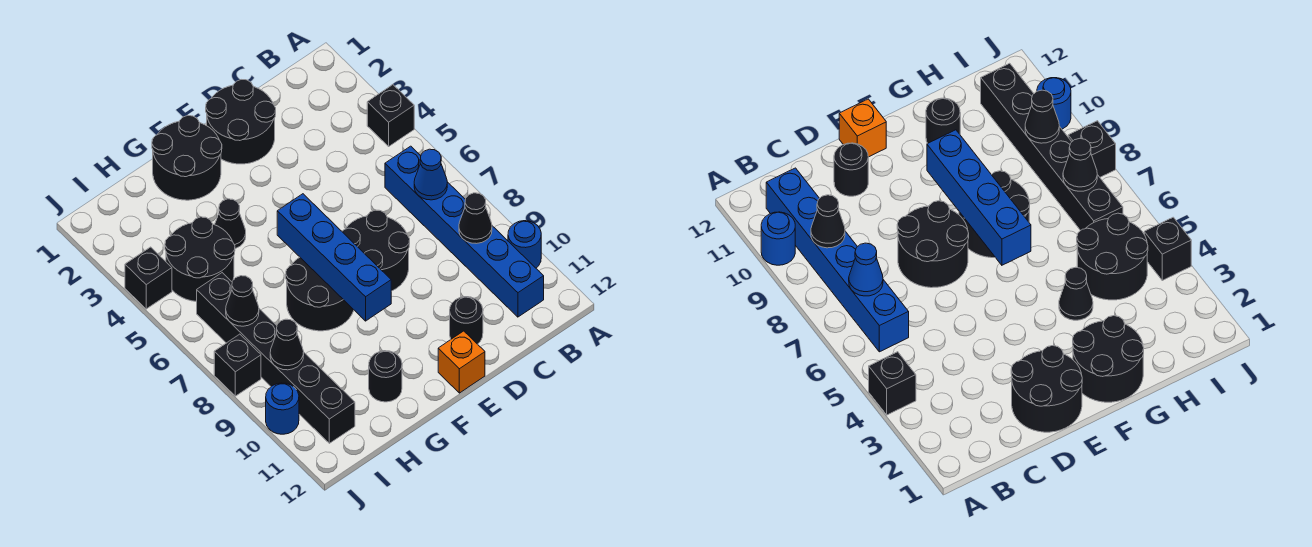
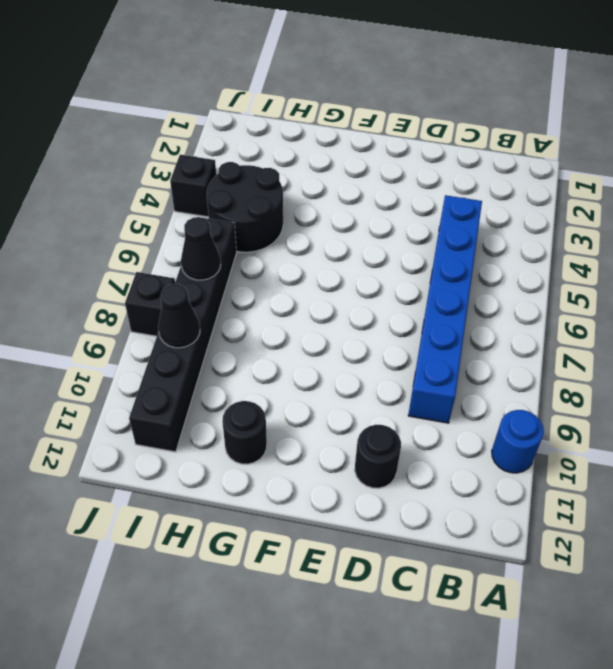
blue brick C4:C9 level 1 -> blue brick B6:B11 level 1
none -> black brick A4 level 1
none -> black round brick D1:E2 level 1
none -> black round brick D7:E8 level 1

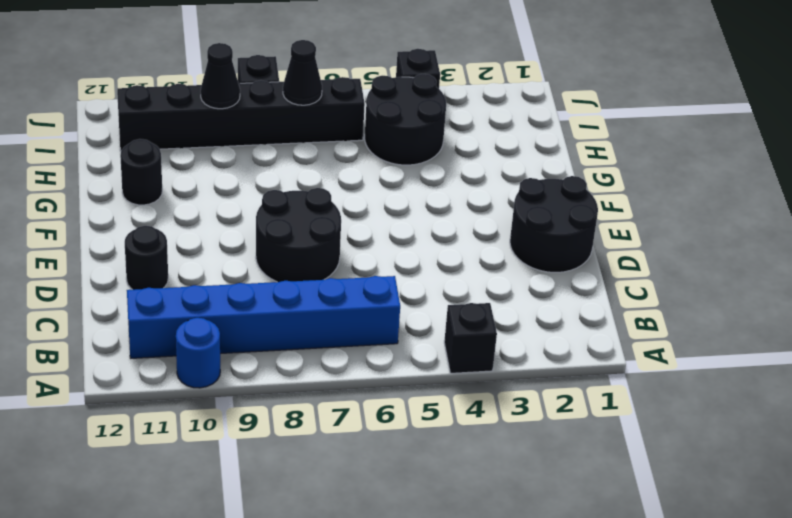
none -> orange brick E12 level 1
none -> black round brick F1:G2 level 1
none -> black round brick F7:G8 level 1

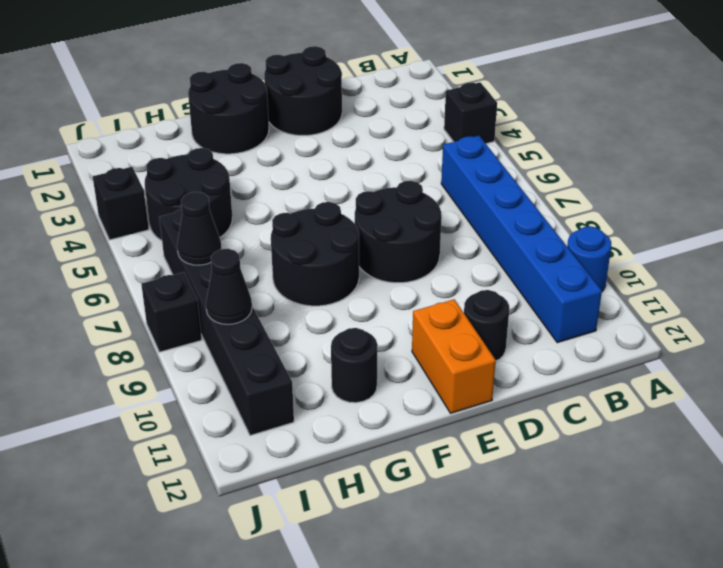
orange brick E11:E12 level 1 -> orange brick E12 level 1
none -> black cone G4 level 1
none -> blue round brick J10 level 1
none -> blue cone B7 level 2

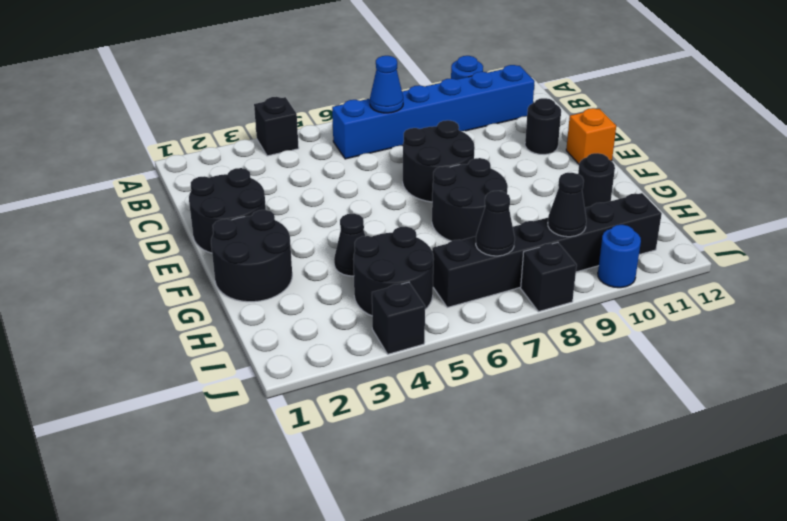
none -> black cone B9 level 2
none -> blue brick F6:F9 level 2

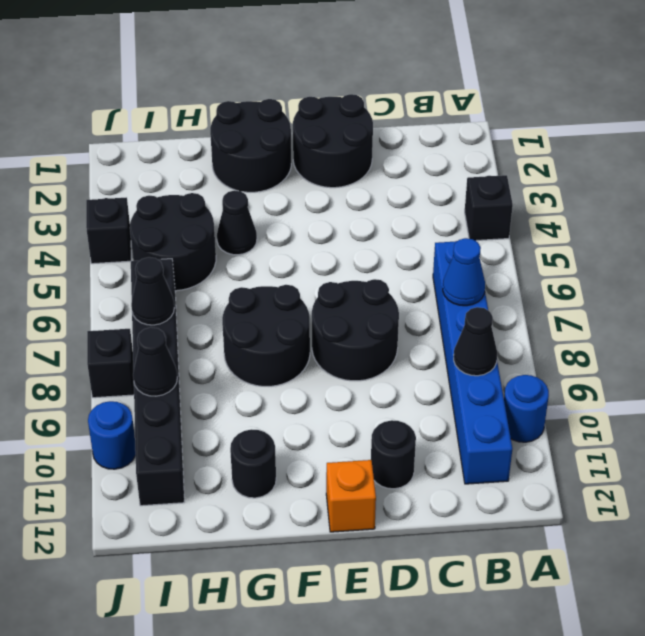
none -> blue brick F6:F9 level 2

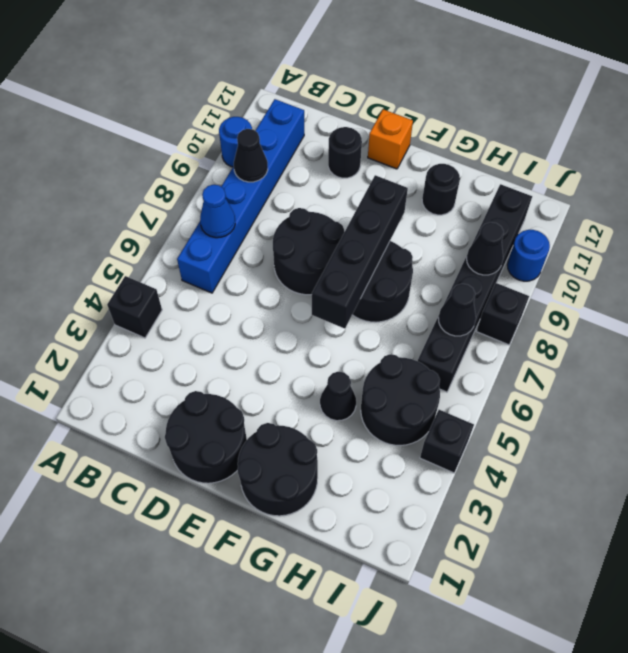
black brick F6:F9 level 2 -> blue brick F6:F9 level 2

